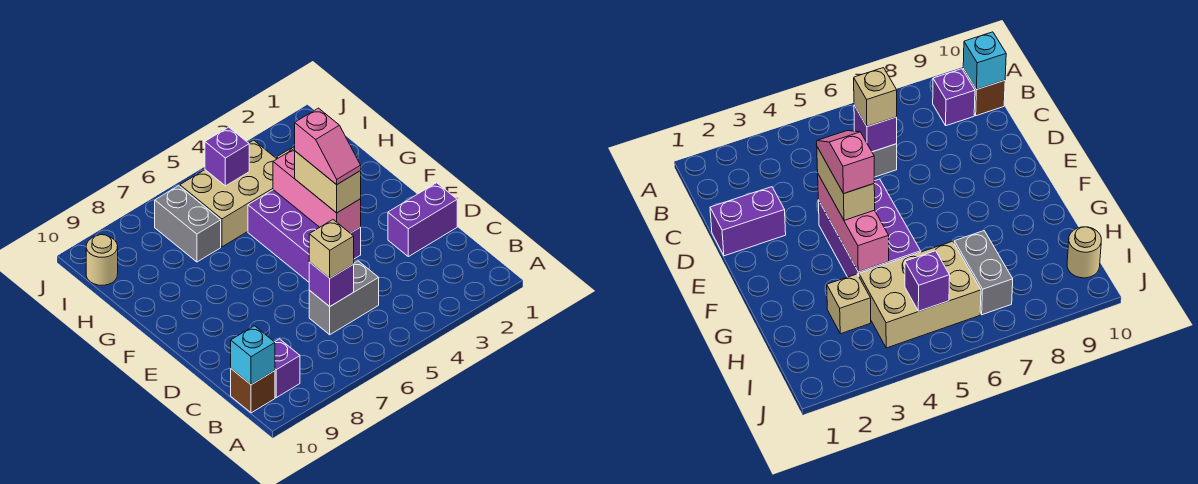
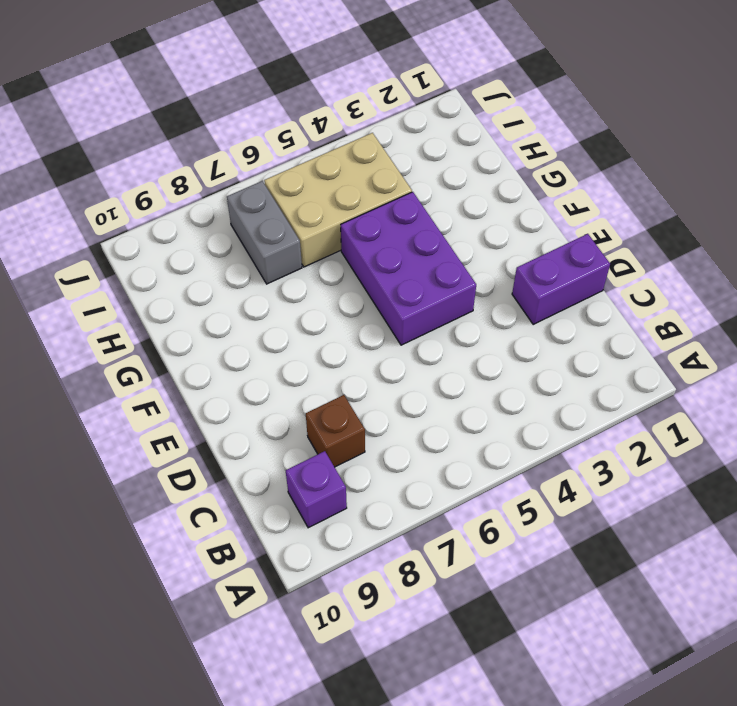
brown brick C8 level 1 -> brown brick B10 level 1
none -> grey brick C5:C6 level 1
none -> tan brick H3 level 1
none -> tan round brick I10 level 1

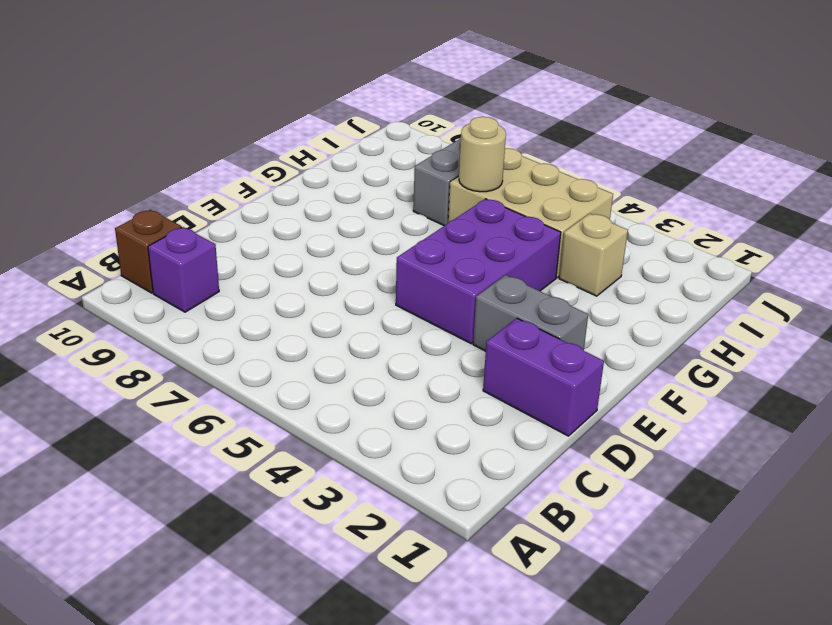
grey brick E2:E3 level 1 -> grey brick C5:C6 level 1
tan round brick H6 level 2 -> tan round brick I10 level 1
none -> cyan brick B10 level 2
none -> purple brick C6 level 2
none -> pink brick E4:G4 level 2

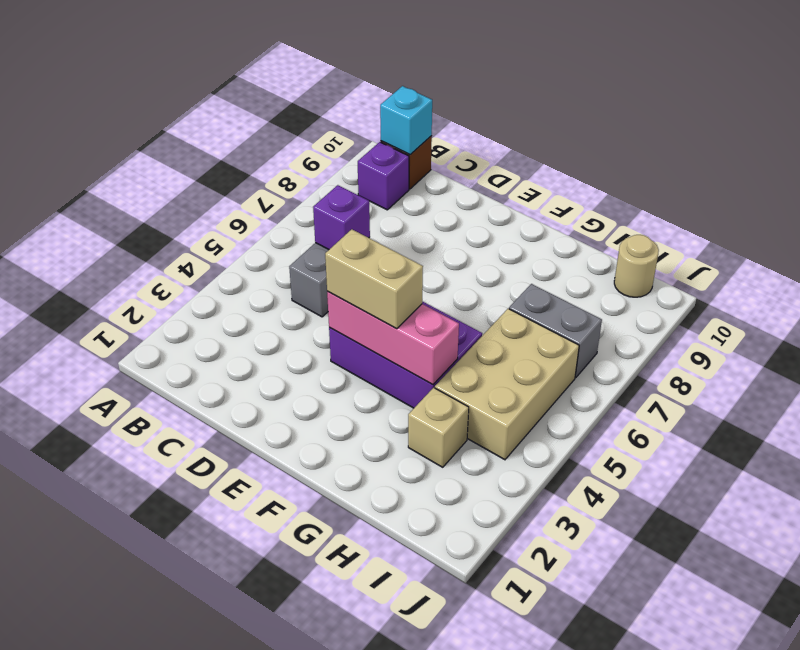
none -> purple brick D1:D2 level 1
none -> purple brick I5 level 2
none -> tan brick C6 level 3

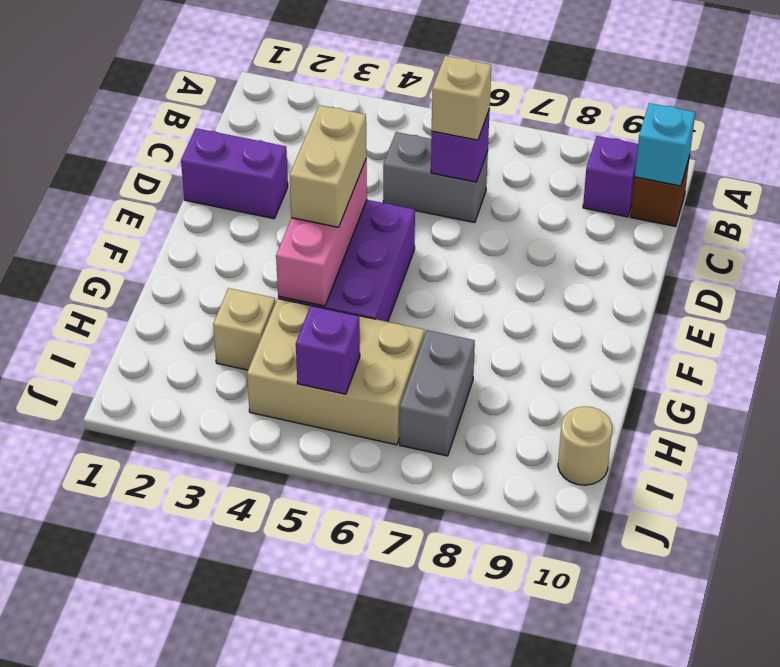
none -> pink slope E4:F4 level 4 top F

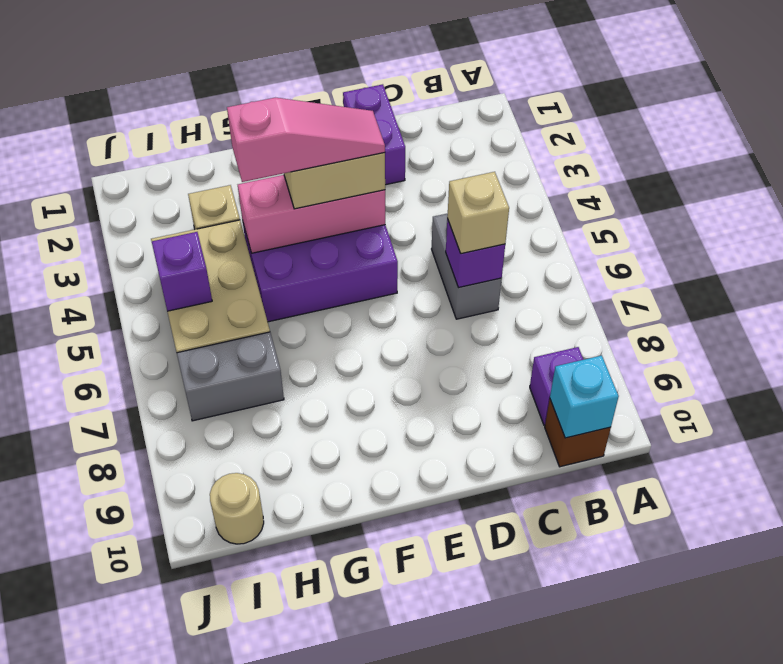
pink slope E4:G4 level 4 top G -> pink slope E4:F4 level 4 top F

